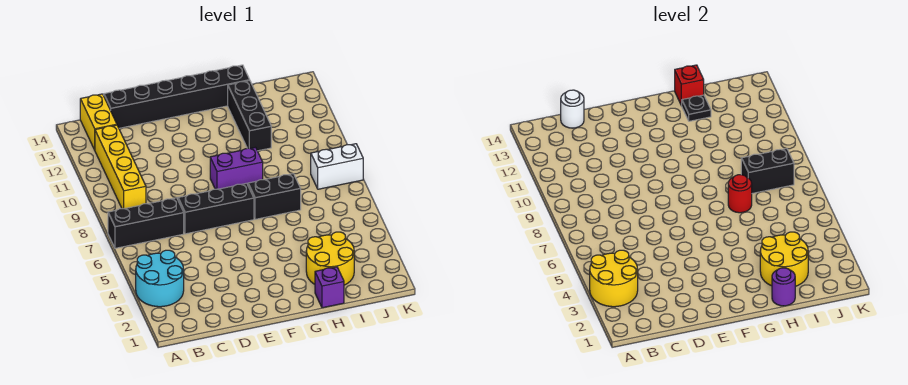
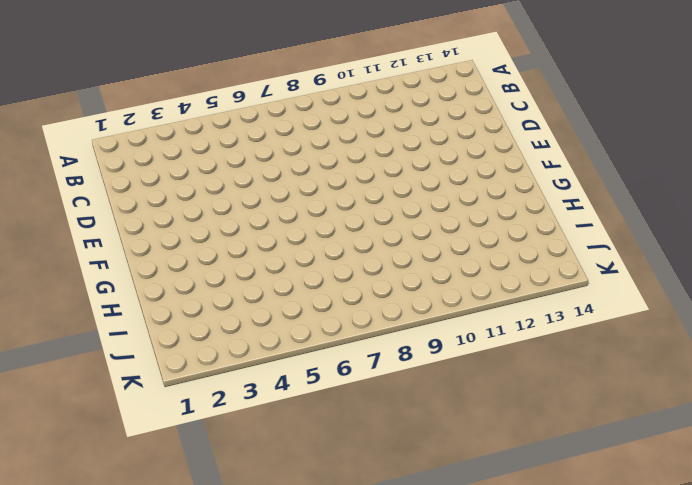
none -> cyan round brick A3:B4 level 1
none -> black brick A7:C7 level 1
none -> yellow brick B9:B12 level 1

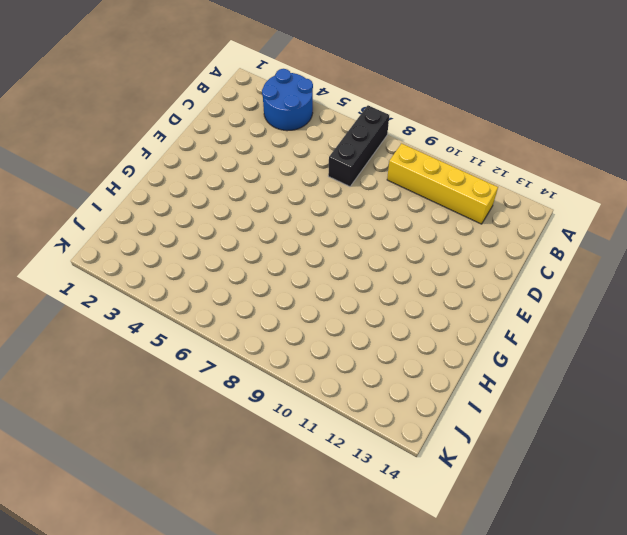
blue round brick A3:B4 level 1 -> cyan round brick A3:B4 level 1
none -> yellow brick B13:B14 level 1
none -> black brick C14:H14 level 1
none -> black brick D7:F7 level 1

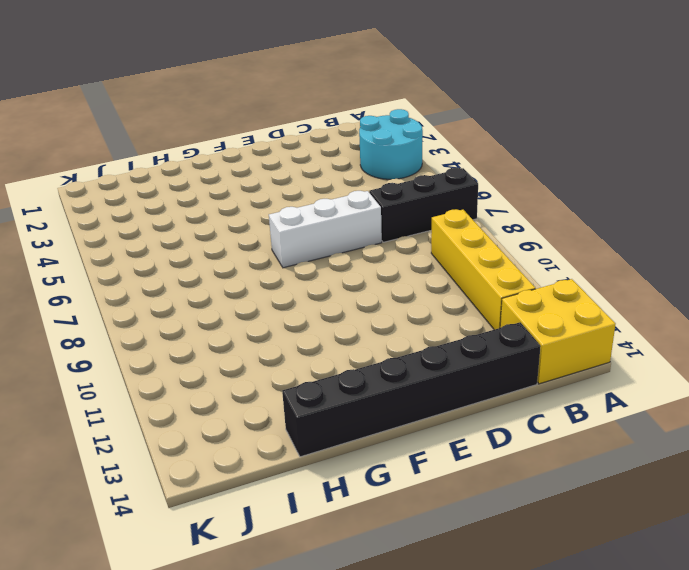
yellow brick A13:B14 level 1 -> yellow brick B13:B14 level 1
white brick D7:F7 level 1 -> black brick D7:F7 level 1
none -> purple brick F9:G9 level 1
none -> black brick G7:H7 level 1
none -> purple brick H1 level 1

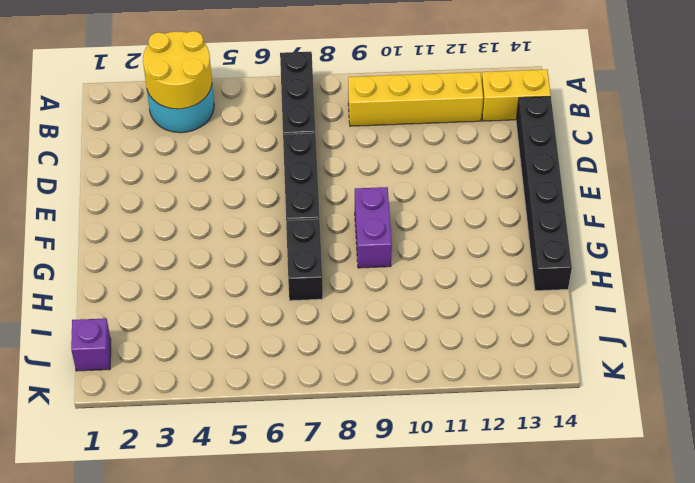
purple brick J1 level 1 -> purple brick H1 level 1
none -> yellow round brick H2:I3 level 1
none -> black brick H11:H13 level 1
none -> white brick J8:K8 level 1

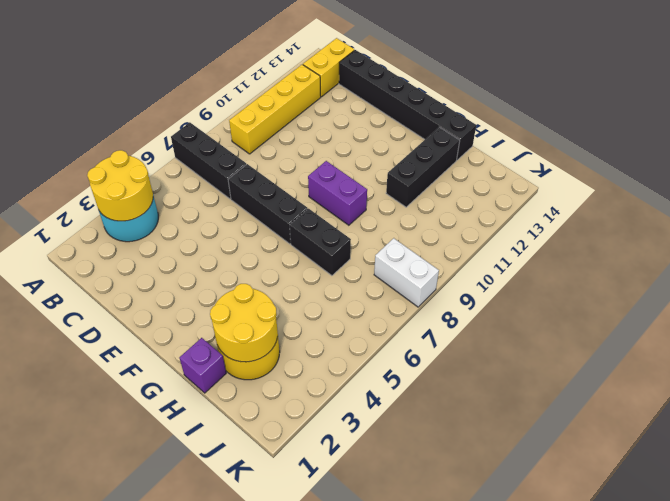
none -> white round brick C14 level 2
none -> purple round brick H1 level 2
none -> red round brick H7 level 2

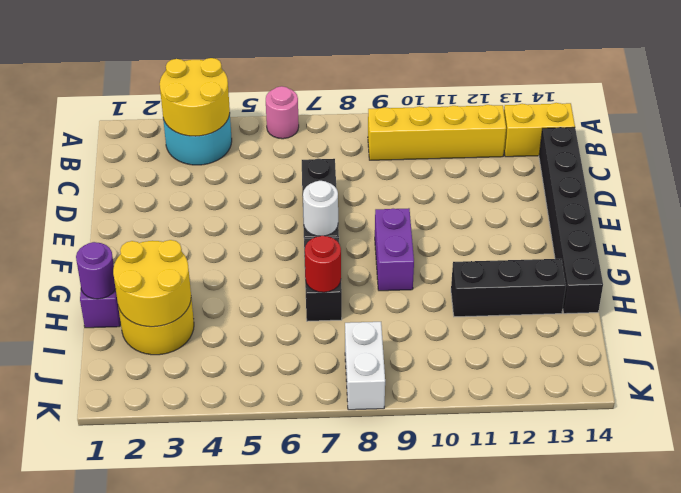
pink round brick A6 level 1 -> none
white round brick F7 level 2 -> white round brick C14 level 2
none -> black brick A7:C7 level 1
none -> black plate H13 level 2
none -> red brick H14 level 2

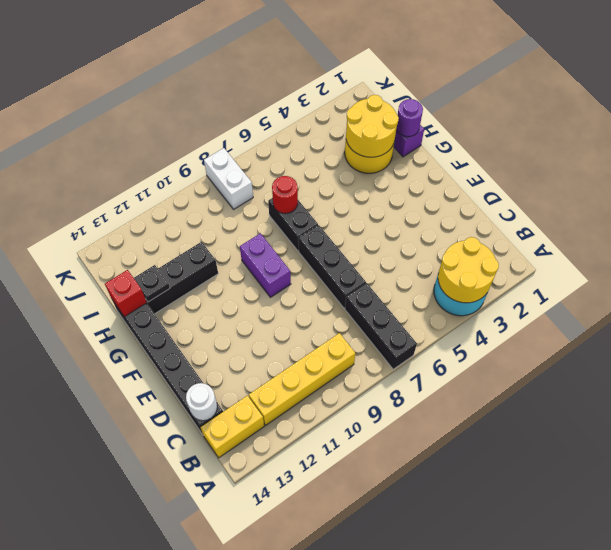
none -> black brick I8:J8 level 2

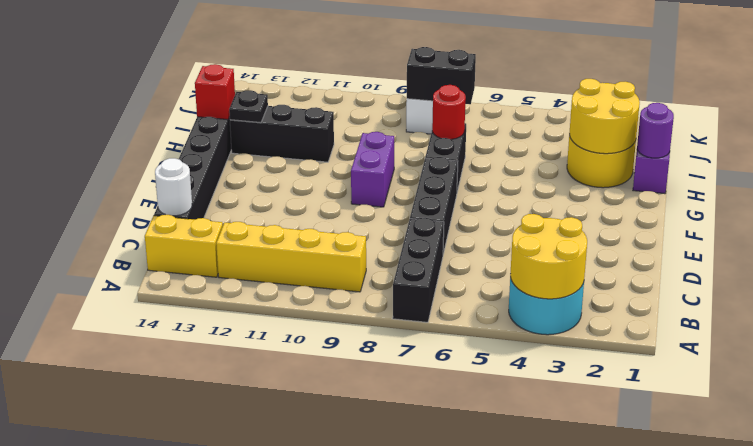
black brick J7:J8 level 2 -> black brick I8:J8 level 2

